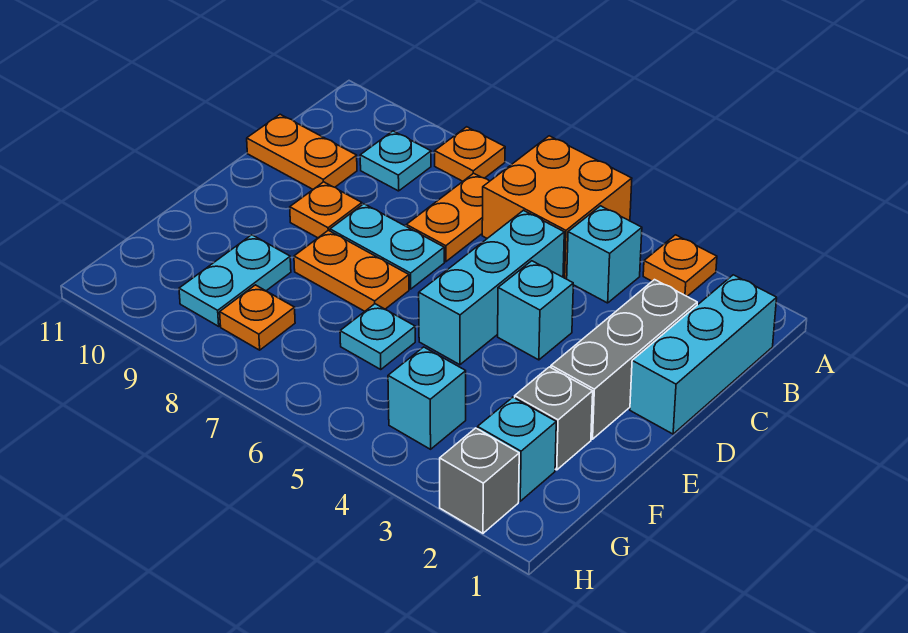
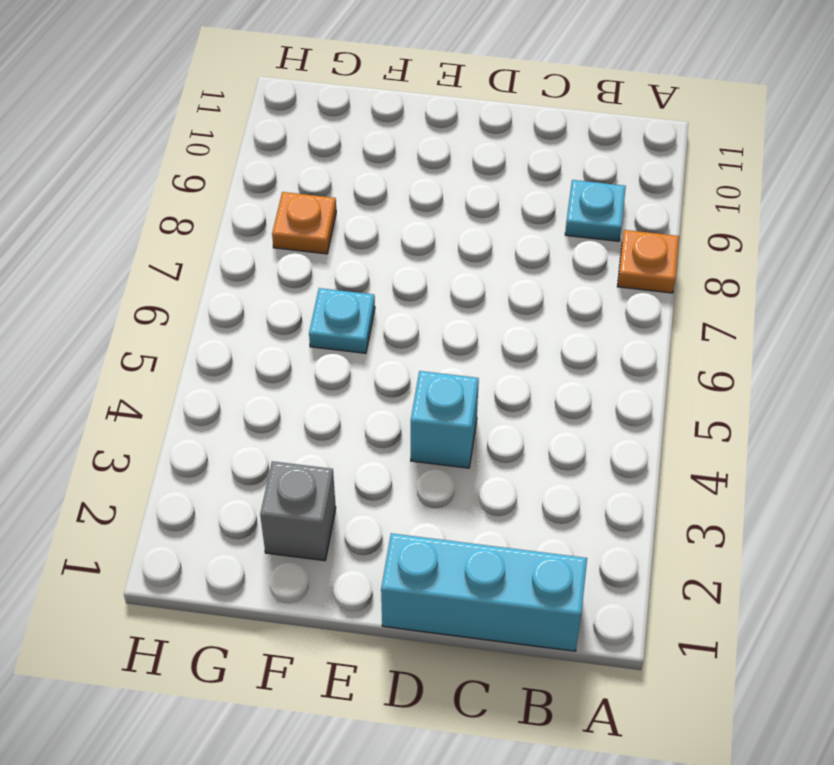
none -> orange plate A3 level 1
none -> orange brick A5:B6 level 1
none -> cyan brick B4 level 1

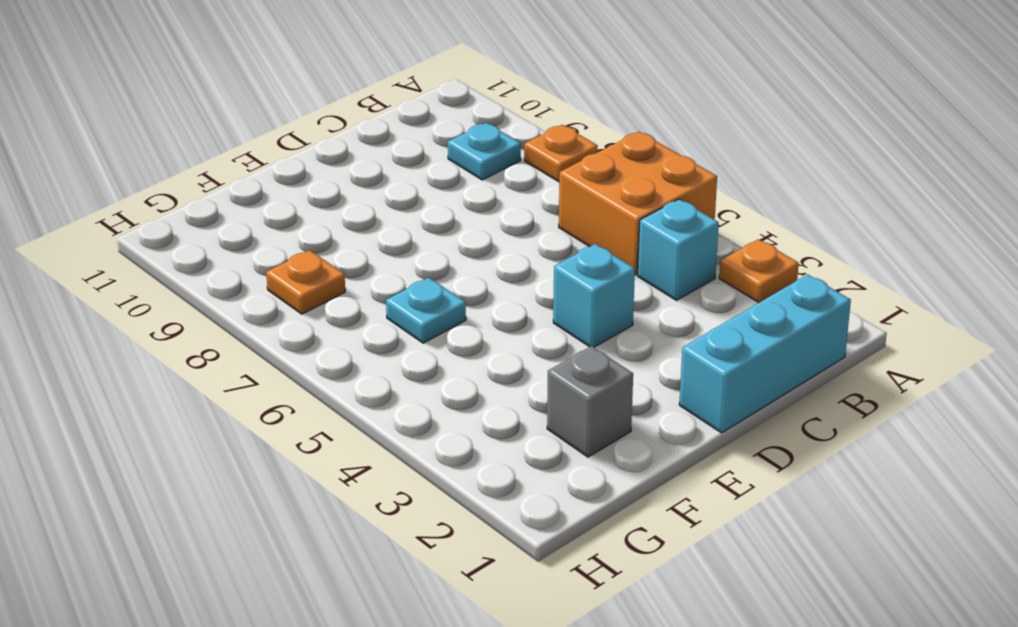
none -> orange plate B7:C7 level 1
none -> grey brick C2:E2 level 1
none -> cyan brick C5:E5 level 1

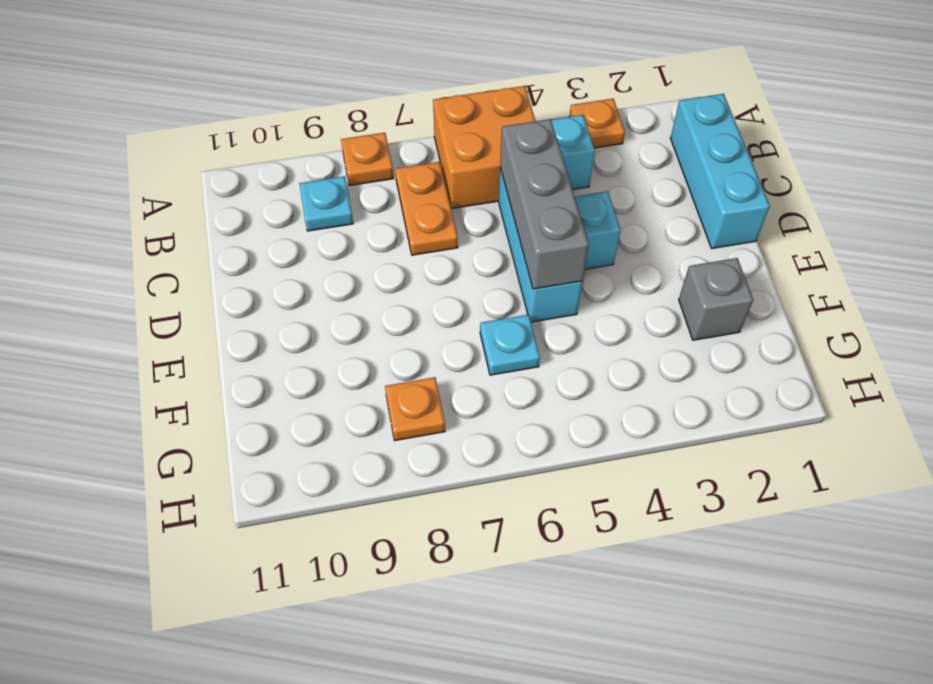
grey brick C5:E5 level 2 -> grey brick C2:E2 level 1
none -> orange plate C10:C11 level 1
none -> cyan plate D7:D8 level 1
none -> orange plate D9 level 1

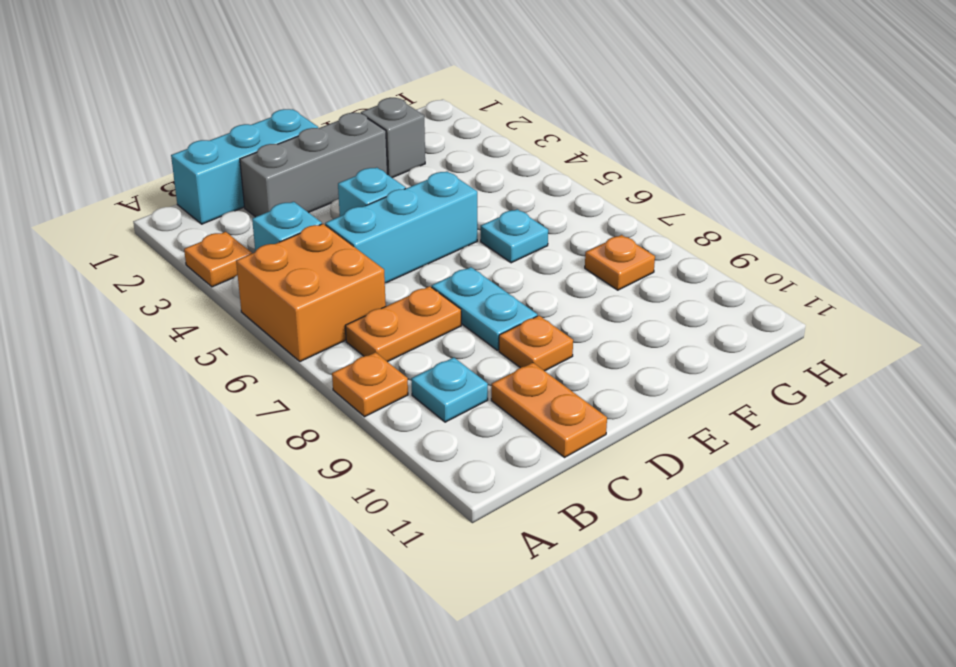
none -> orange plate E7:E8 level 1
none -> cyan plate F9:G9 level 1
none -> cyan brick G2 level 1

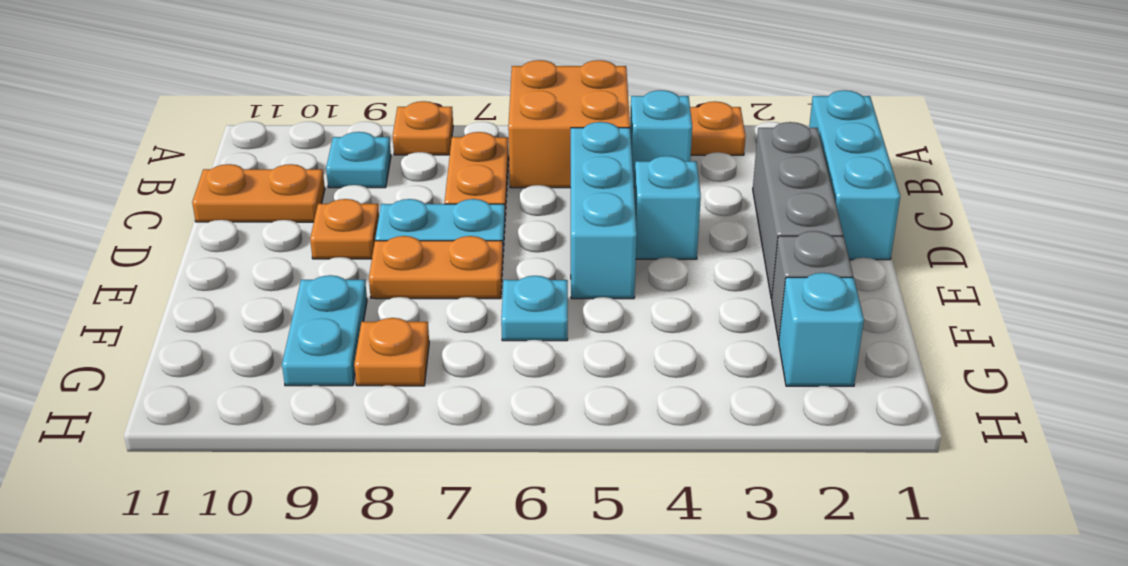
none -> cyan brick G4 level 1
none -> grey brick H2 level 1

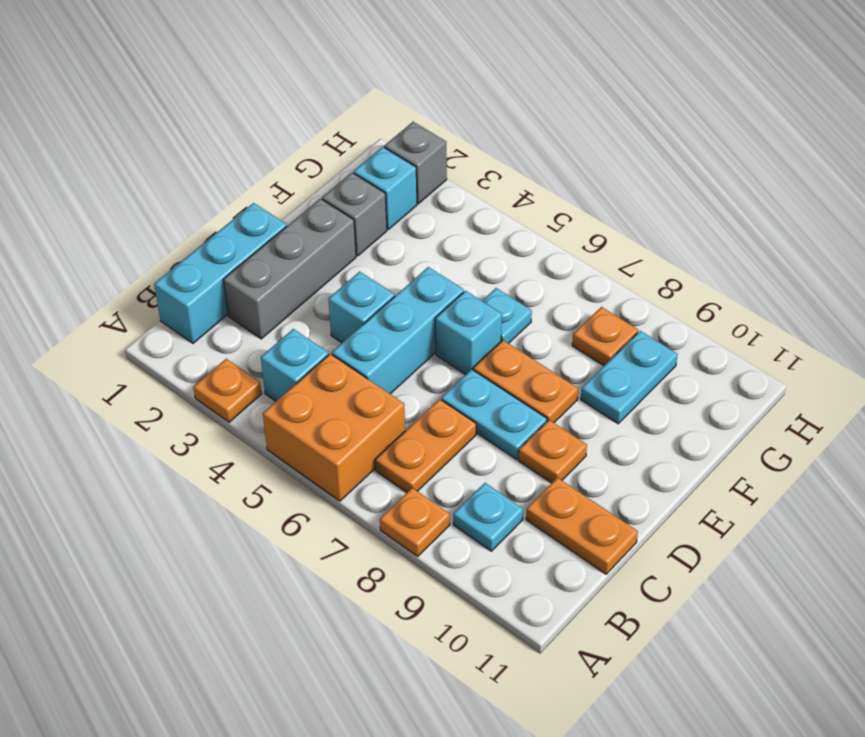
cyan brick E6 level 1 -> cyan brick G4 level 1

